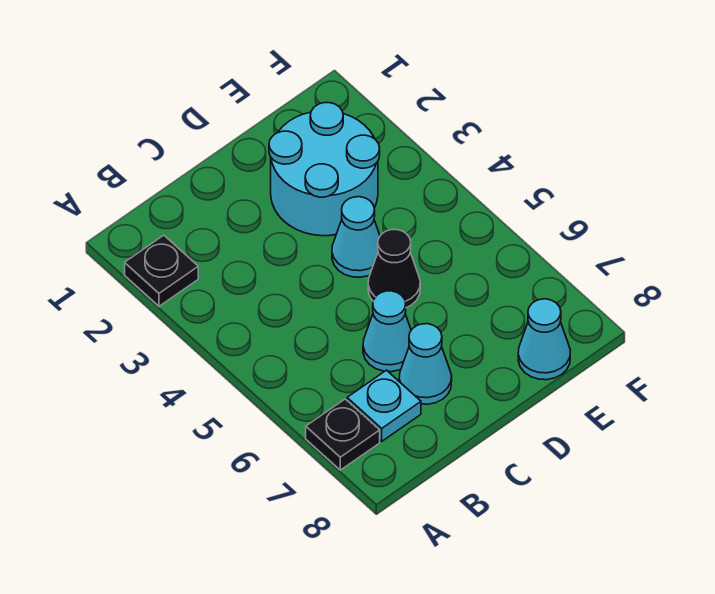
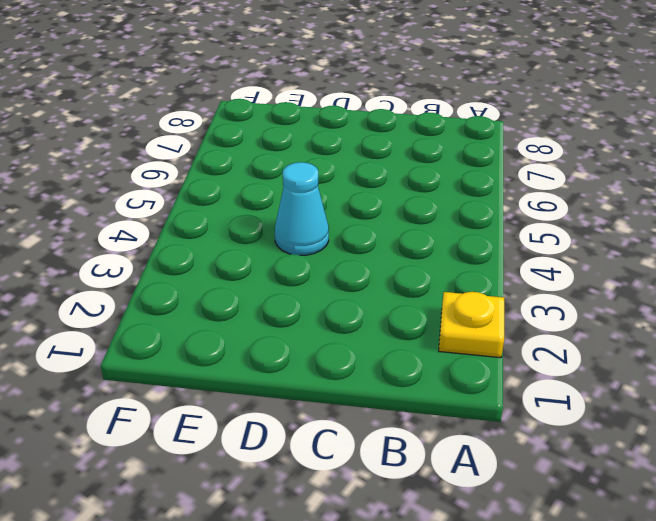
yellow plate A2 level 1 -> black plate A2 level 1
none -> black plate A7 level 1
none -> cyan plate B7 level 1

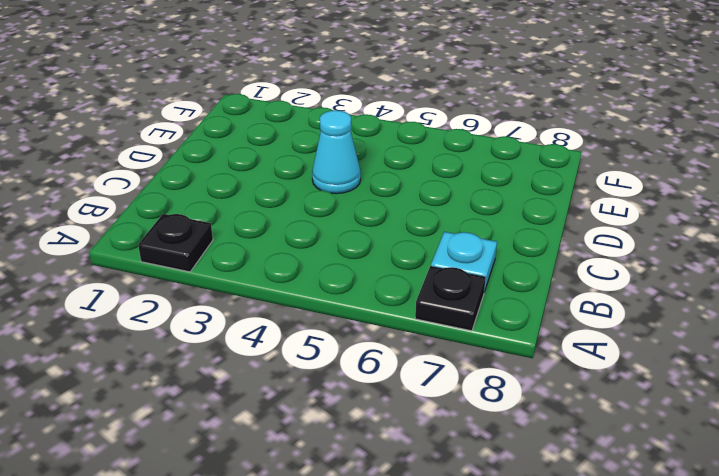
none -> cyan cone C6 level 1
none -> cyan cone C7 level 1

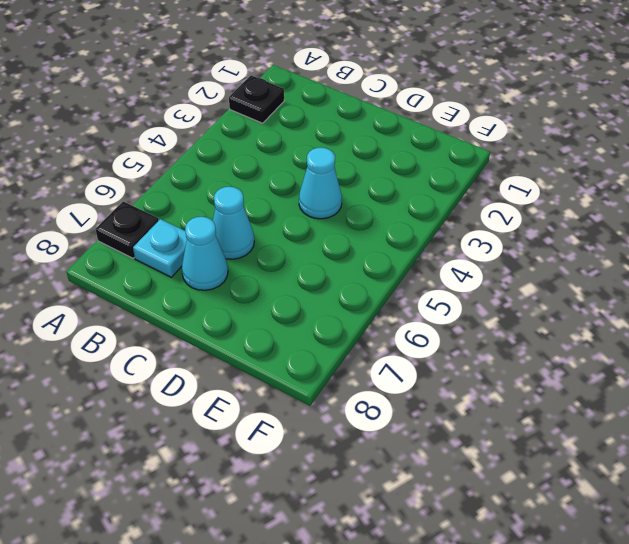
none -> cyan round brick D2:E3 level 1
none -> black cone D5 level 1

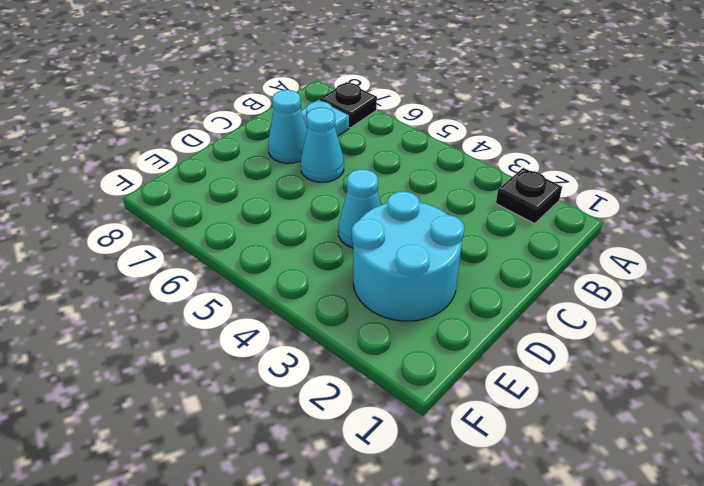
none -> black cone D5 level 1
none -> cyan cone E8 level 1

